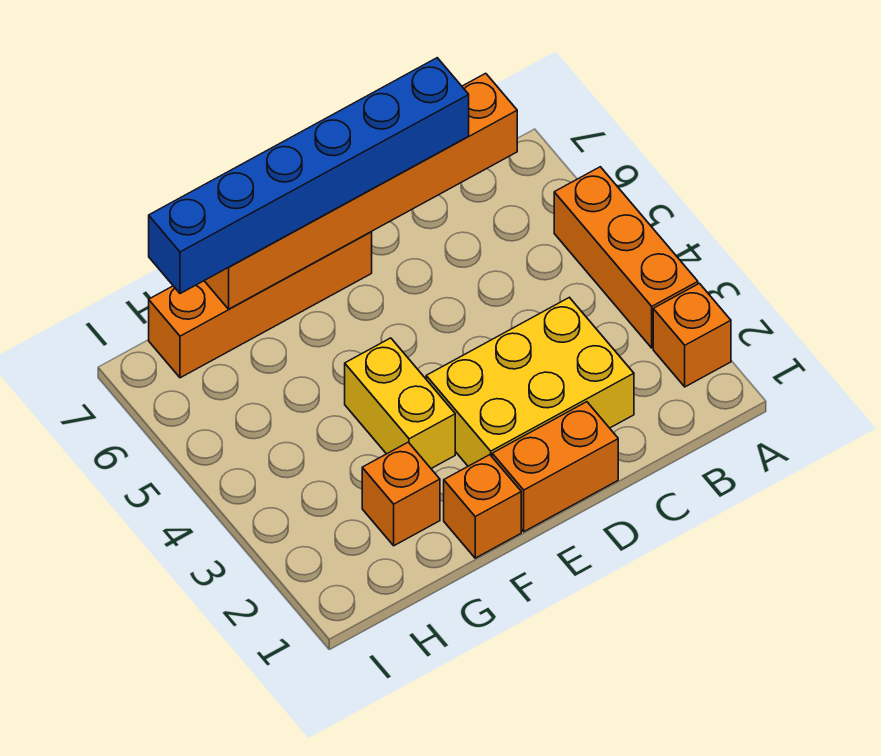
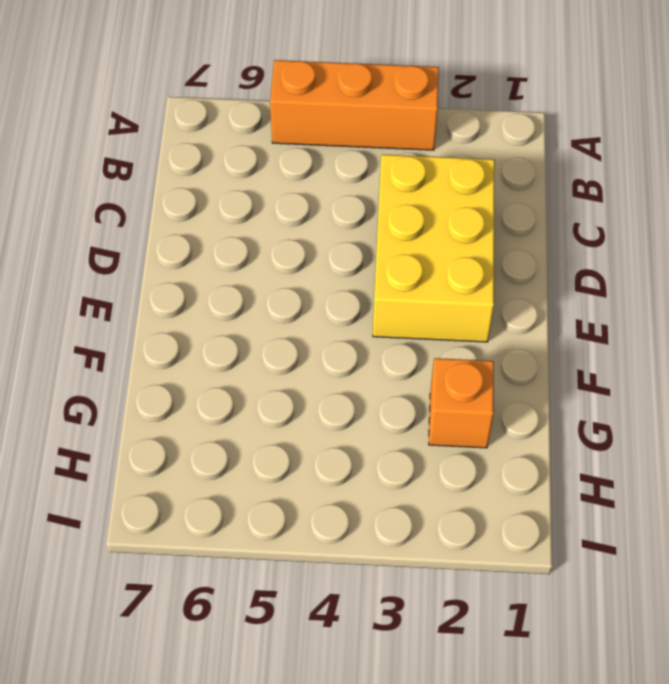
none -> orange brick A2 level 1
none -> orange brick D1:E1 level 1

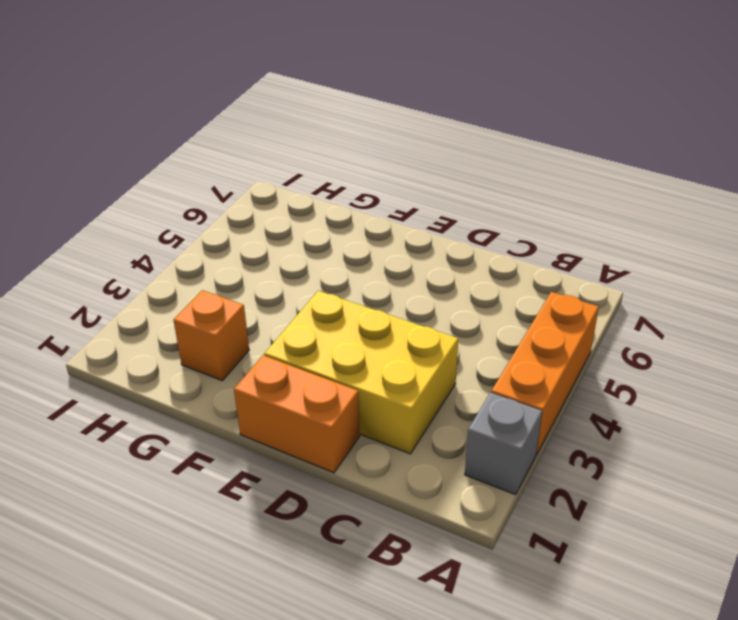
grey brick A2 level 1 -> orange brick A2 level 1
none -> orange brick E7:H7 level 1
none -> orange brick F1 level 1

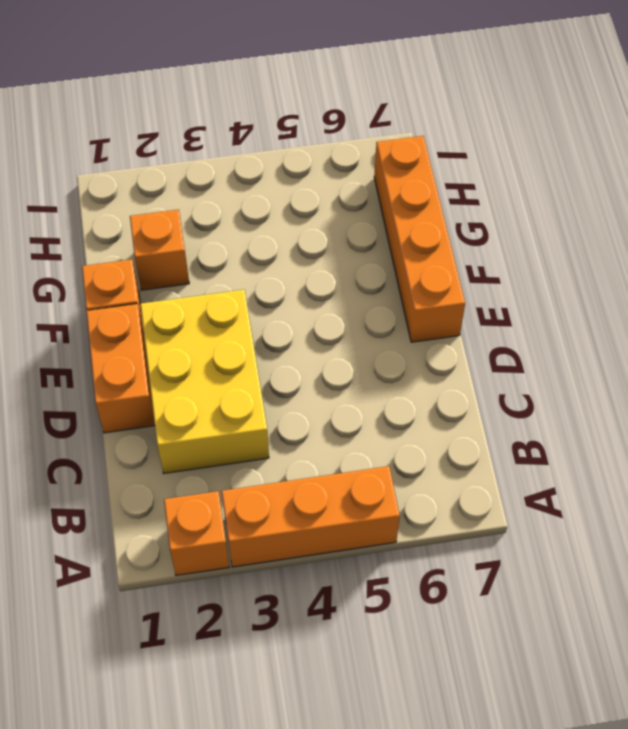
none -> yellow brick F3:F4 level 1
none -> orange brick B7:G7 level 2

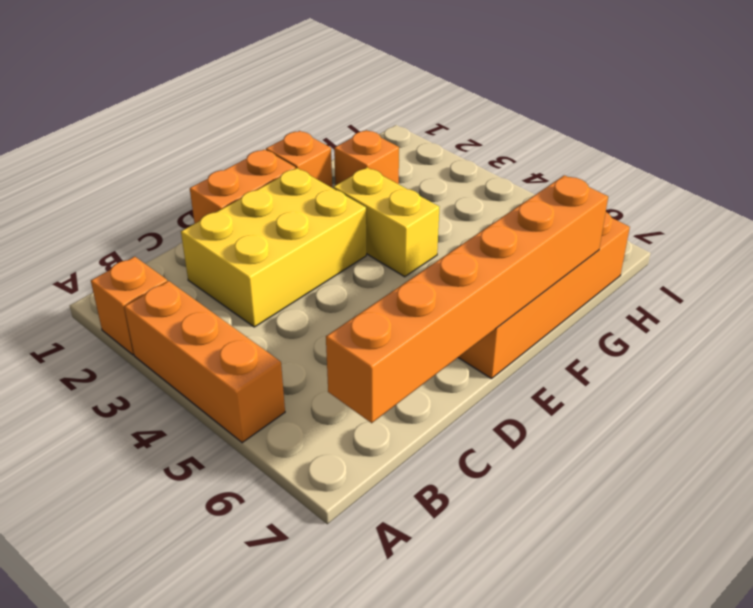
none -> blue brick C7:H7 level 3

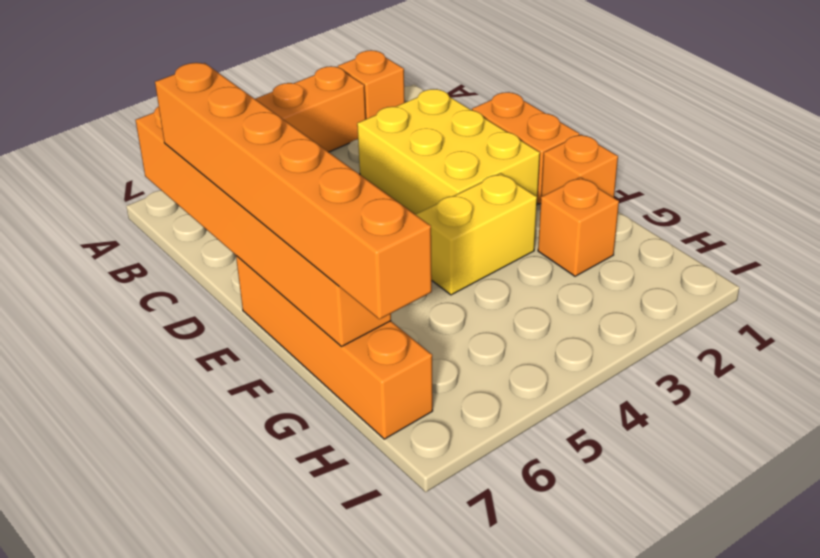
orange brick C7:H7 level 3 -> blue brick C7:H7 level 3

